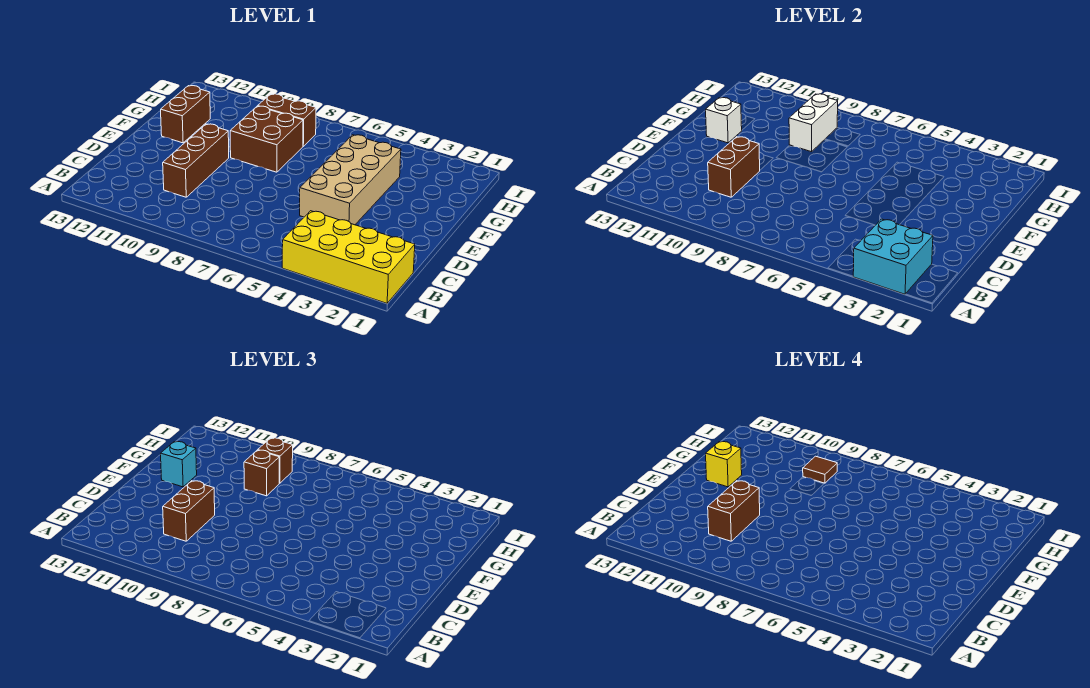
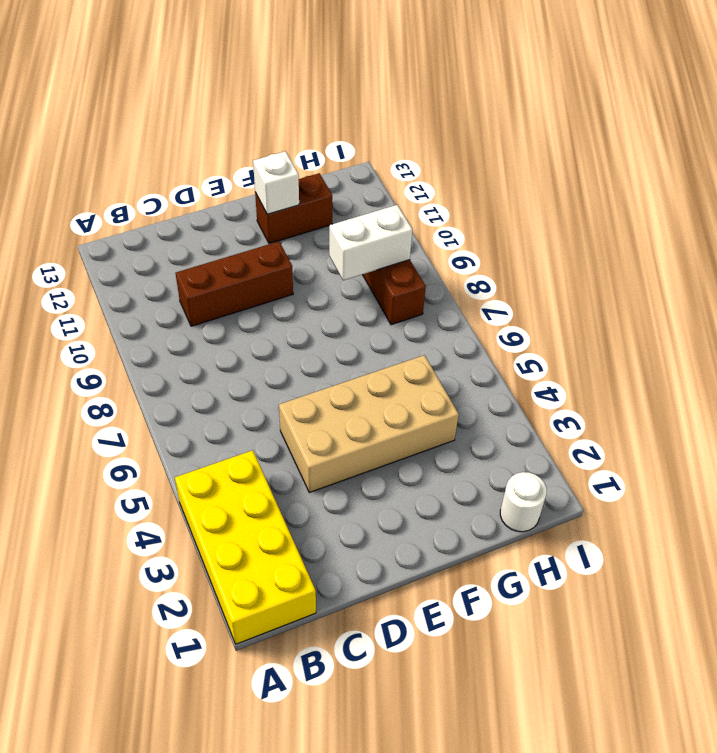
white round brick H1 level 1 -> none
none -> brown brick F8:G9 level 1
none -> cyan brick A2:B3 level 2
none -> brown brick C10:D10 level 2

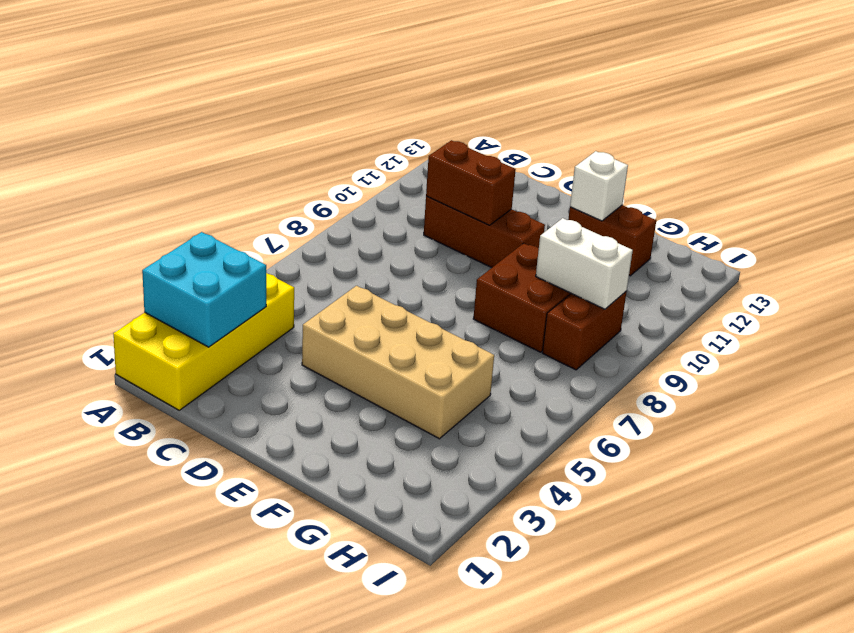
none -> brown brick C10:D10 level 3
none -> cyan brick F12 level 3
none -> brown brick G9 level 3

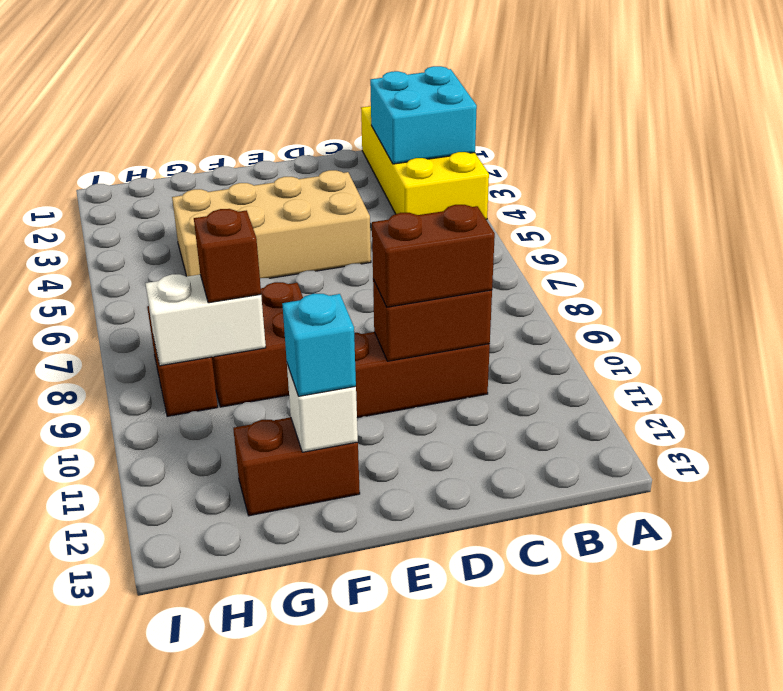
none -> brown brick H9 level 3
none -> brown brick C10:D10 level 4
none -> yellow brick F12 level 4

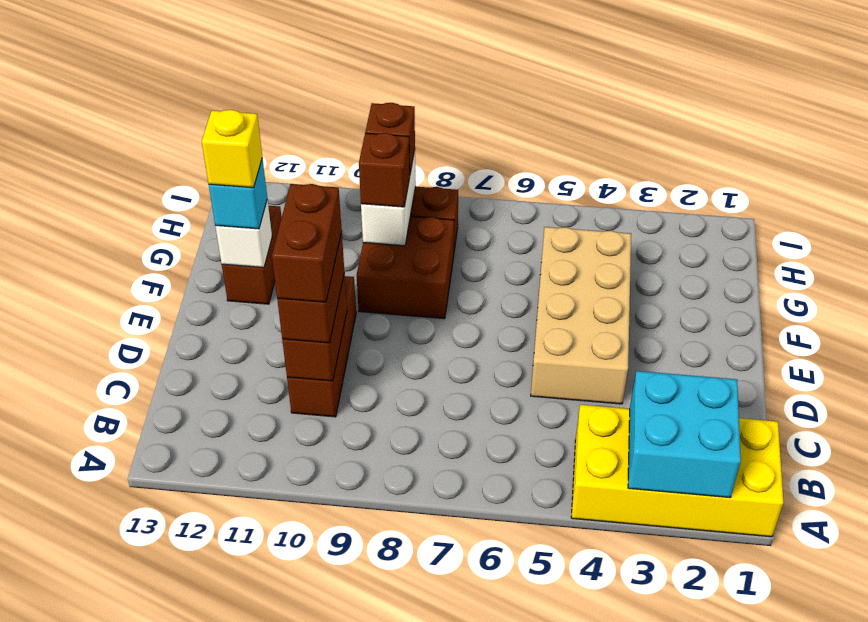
none -> brown tile H9 level 4

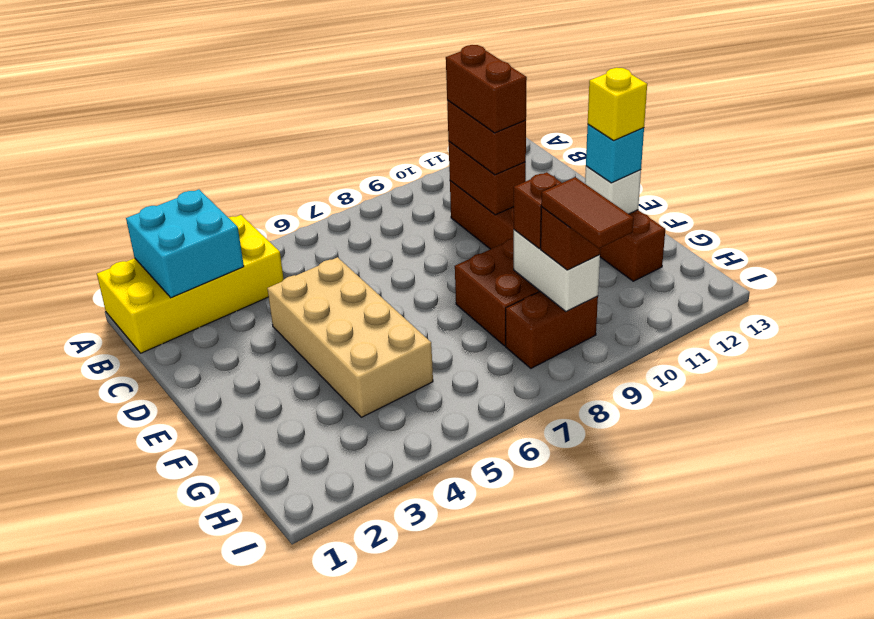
brown tile H9:I9 level 4 -> brown tile H9 level 4

